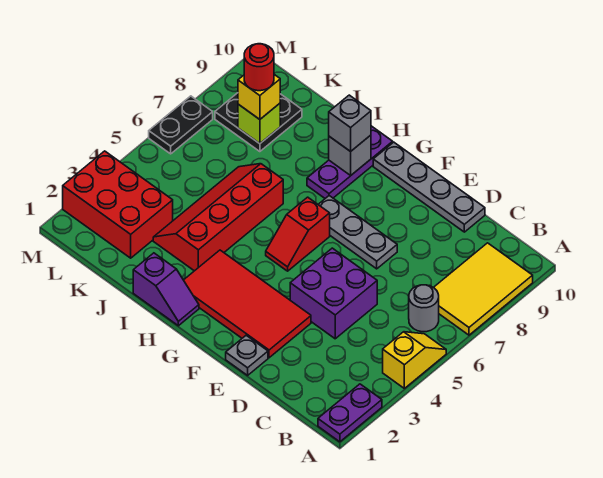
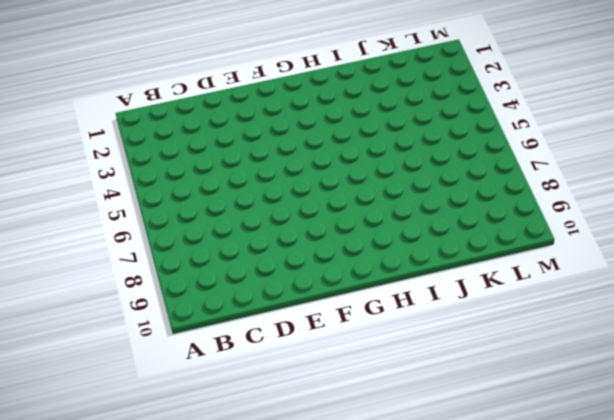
none -> purple plate A1:A2 level 1
none -> yellow slope A4:A5 level 1 top 4
none -> yellow tile A7:B9 level 1

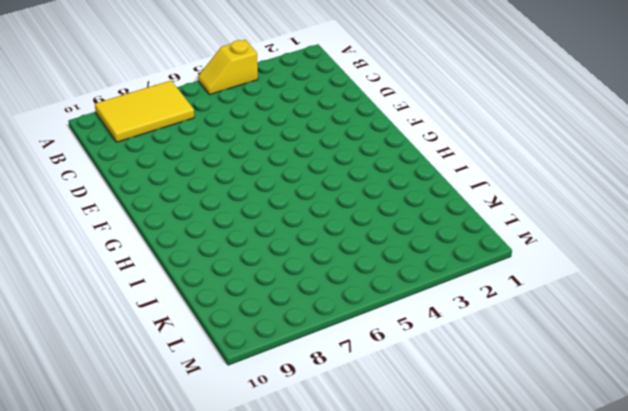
none -> purple plate A1:A2 level 1
none -> grey round brick B6 level 1
none -> purple brick D4:E5 level 1

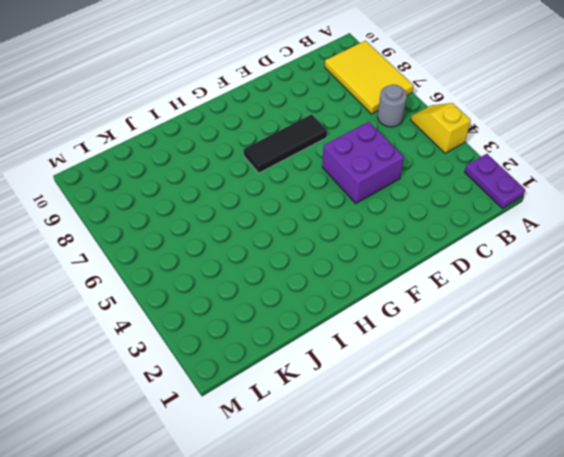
black tile E7:G7 level 1 -> grey plate E7:G7 level 1
none -> grey plate D10:G10 level 1
none -> grey plate E1 level 1
none -> red tile E2:H3 level 1

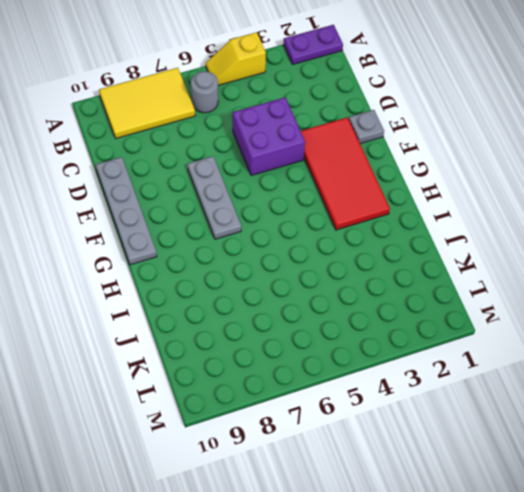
none -> red slope G5:G6 level 1 top 6
none -> purple slope H1:I1 level 1 top I
none -> purple plate H8:H10 level 1

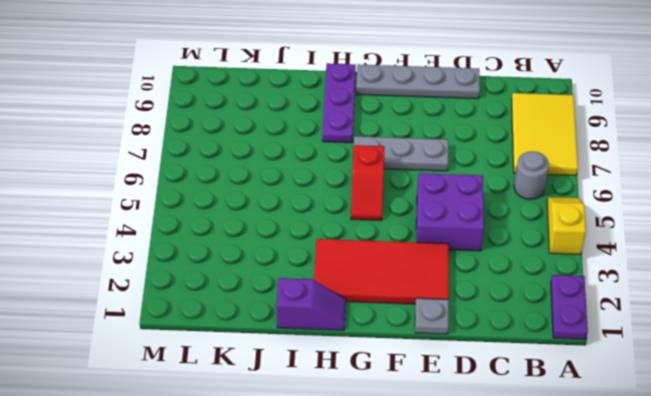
none -> red slope I3:J6 level 1 top I
none -> red brick K2:M3 level 1
none -> black plate K8:L9 level 1

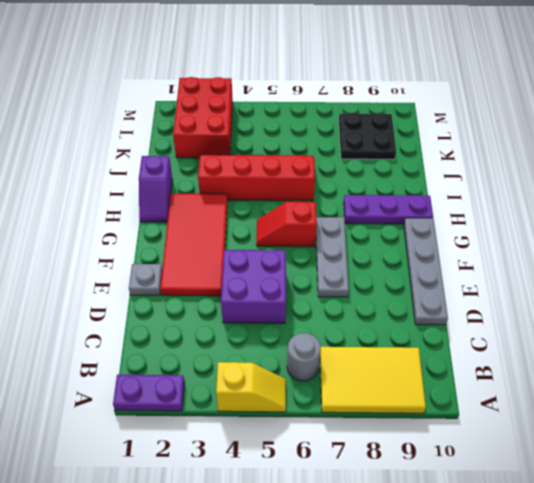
none -> black plate M6:M7 level 1
none -> grey brick H9 level 2
none -> lime brick K8 level 2

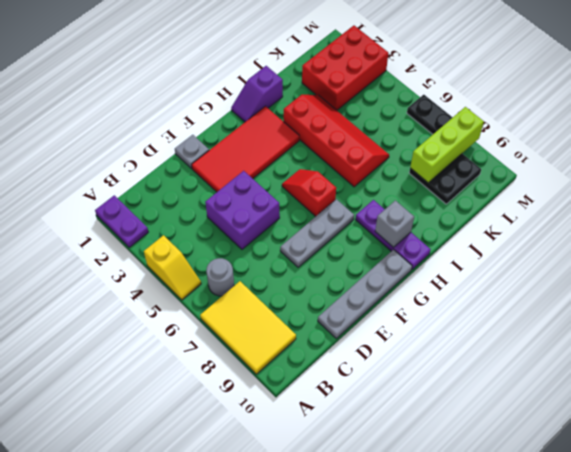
lime brick K8:M8 level 2 -> lime brick K8 level 2
none -> grey brick H9 level 3
none -> yellow brick K8 level 3
none -> red round brick K8 level 4

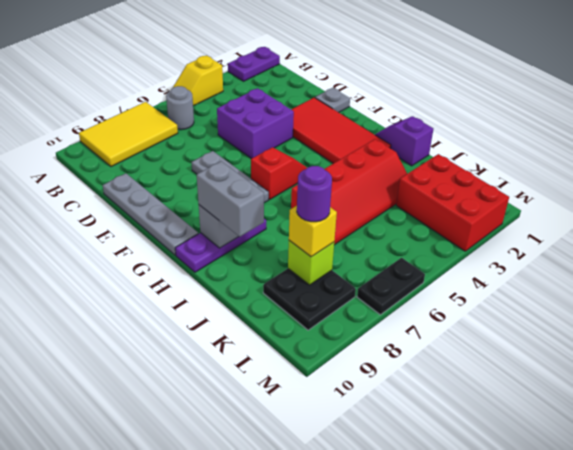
grey brick H9:I9 level 3 -> grey brick H9 level 3
purple round brick K8 level 4 -> red round brick K8 level 4

